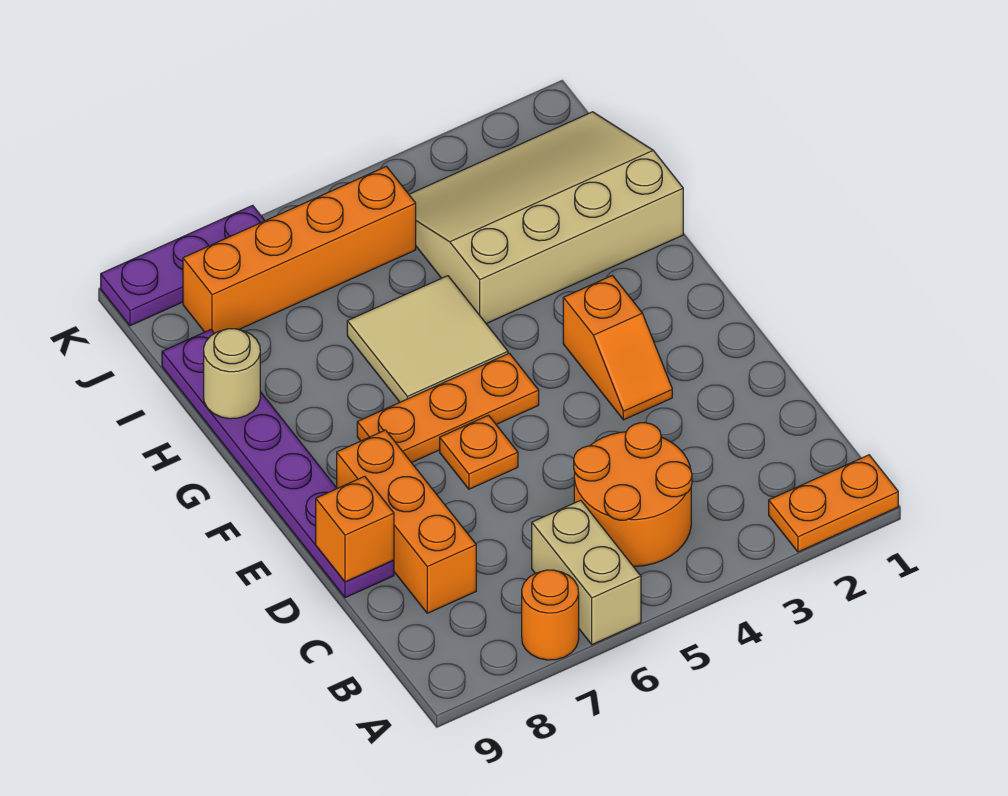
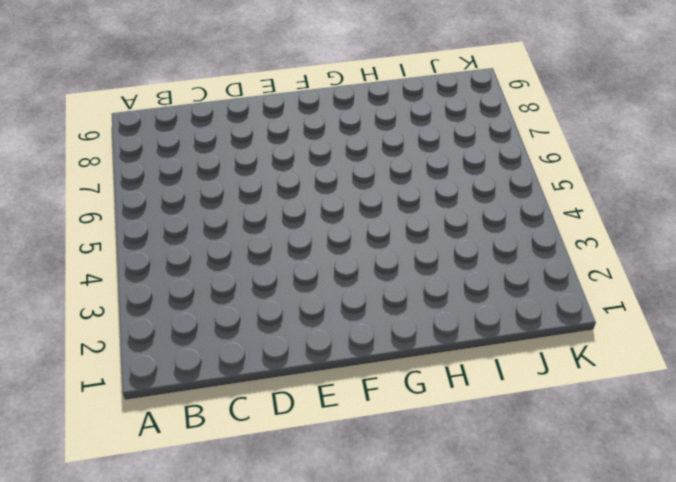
none -> orange plate A1:A2 level 1
none -> tan brick A6:B6 level 1
none -> orange round brick A7 level 1

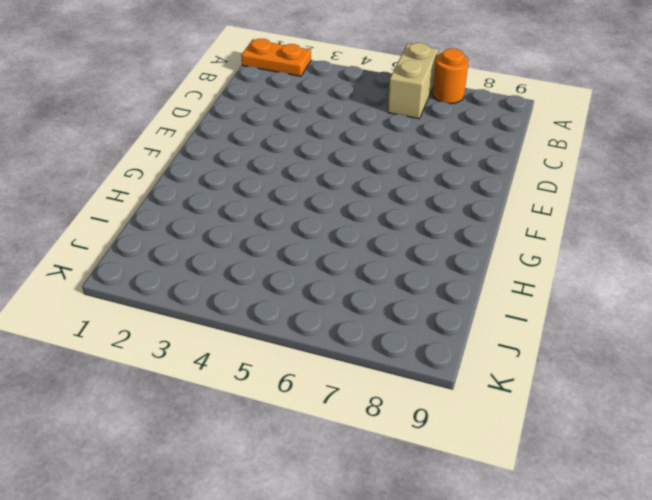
none -> orange round brick B4:C5 level 1
none -> orange brick C8:E8 level 1
none -> purple plate D9:I9 level 1

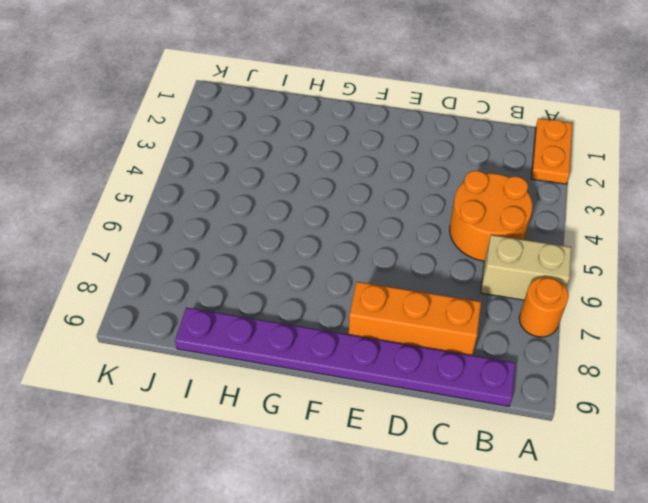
purple plate B9:I9 level 1 -> purple plate D9:I9 level 1
none -> orange slope E3:F3 level 1 top F
none -> orange plate E6 level 1
none -> orange plate F5:F7 level 1

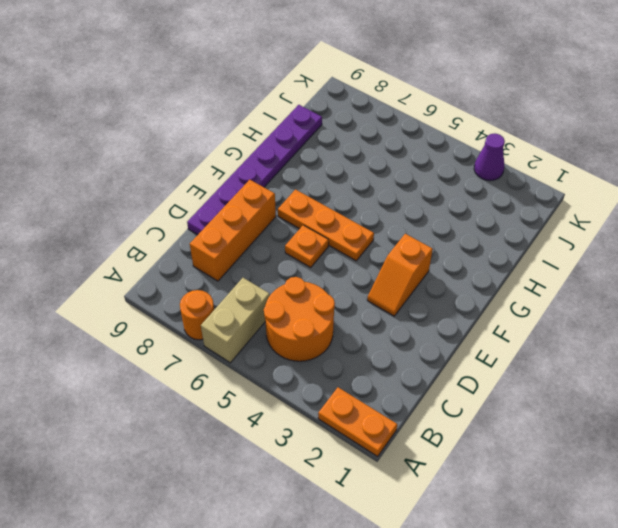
purple cone K3 level 1 -> none
none -> tan tile G5:H6 level 1
none -> tan slope H1:J4 level 1 top H
none -> orange brick J5:J8 level 1

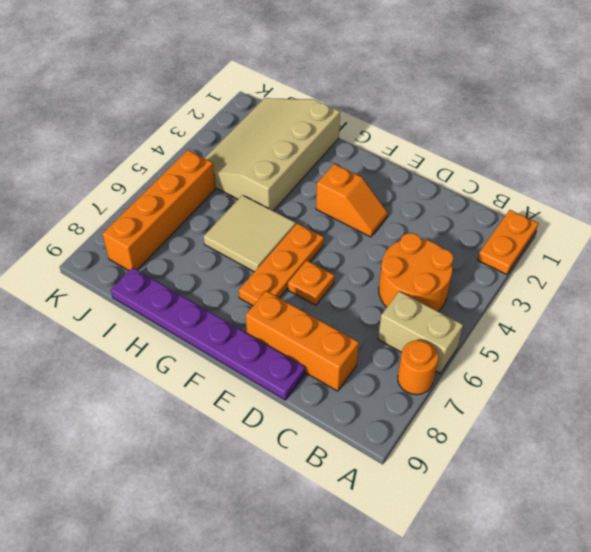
none -> purple plate K7:K9 level 1
none -> orange brick D9 level 2
none -> tan round brick H9 level 2

